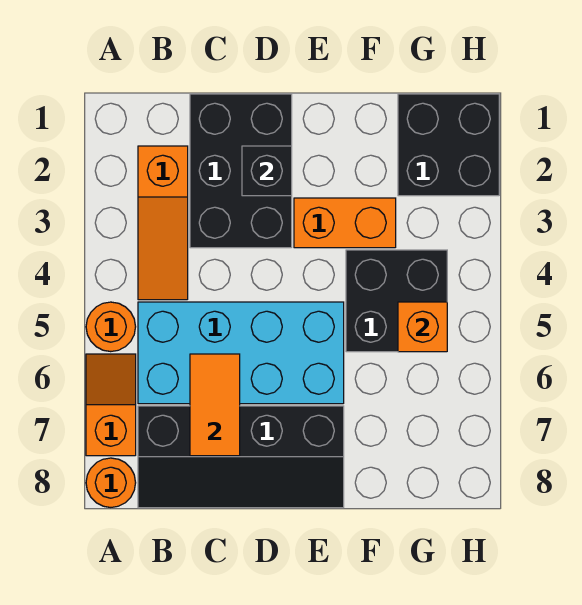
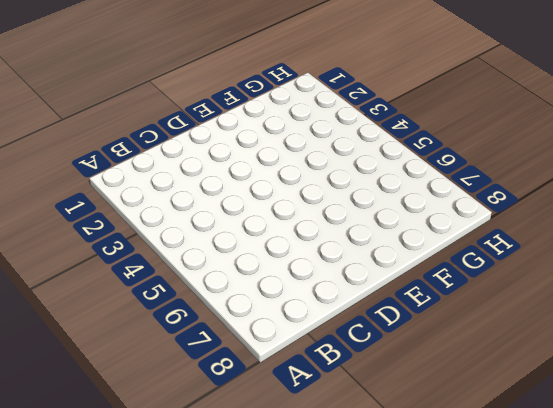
none -> orange round brick A5 level 1
none -> orange slope A6:A7 level 1 top 7
none -> orange round brick A8 level 1

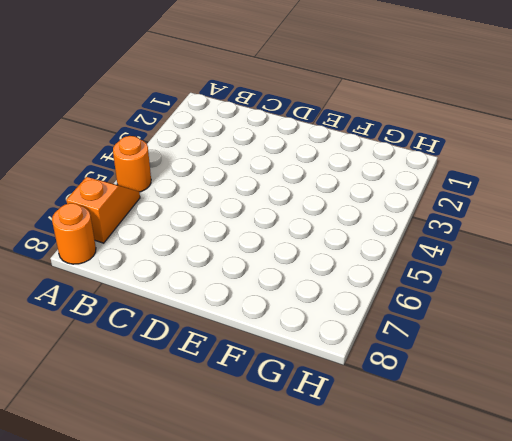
none -> orange slope B2:B4 level 1 top 2
none -> cyan brick B5:E6 level 1
none -> black slope B7:E8 level 1 top 7

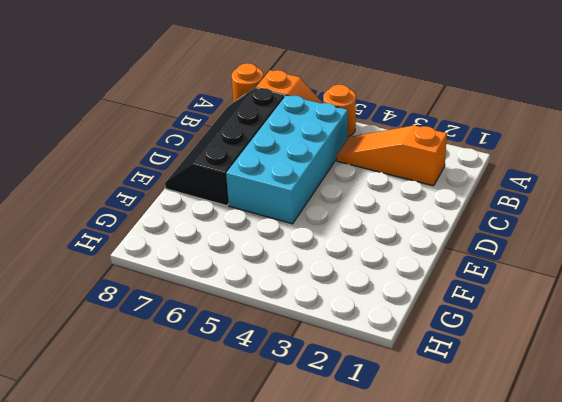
none -> black brick C1:D3 level 1
none -> orange brick E3:F3 level 1
none -> black brick F4:G5 level 1

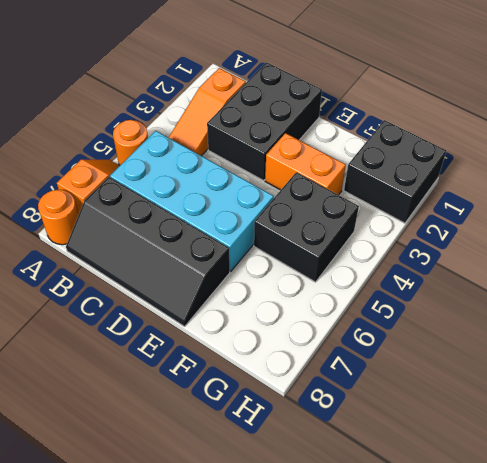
none -> orange tile C6:C7 level 2
none -> black brick D2 level 2
none -> orange brick G5 level 2

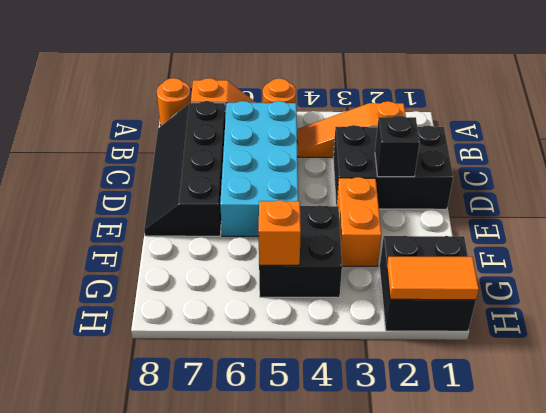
orange tile H1:H2 level 2 -> orange tile C6:C7 level 2

